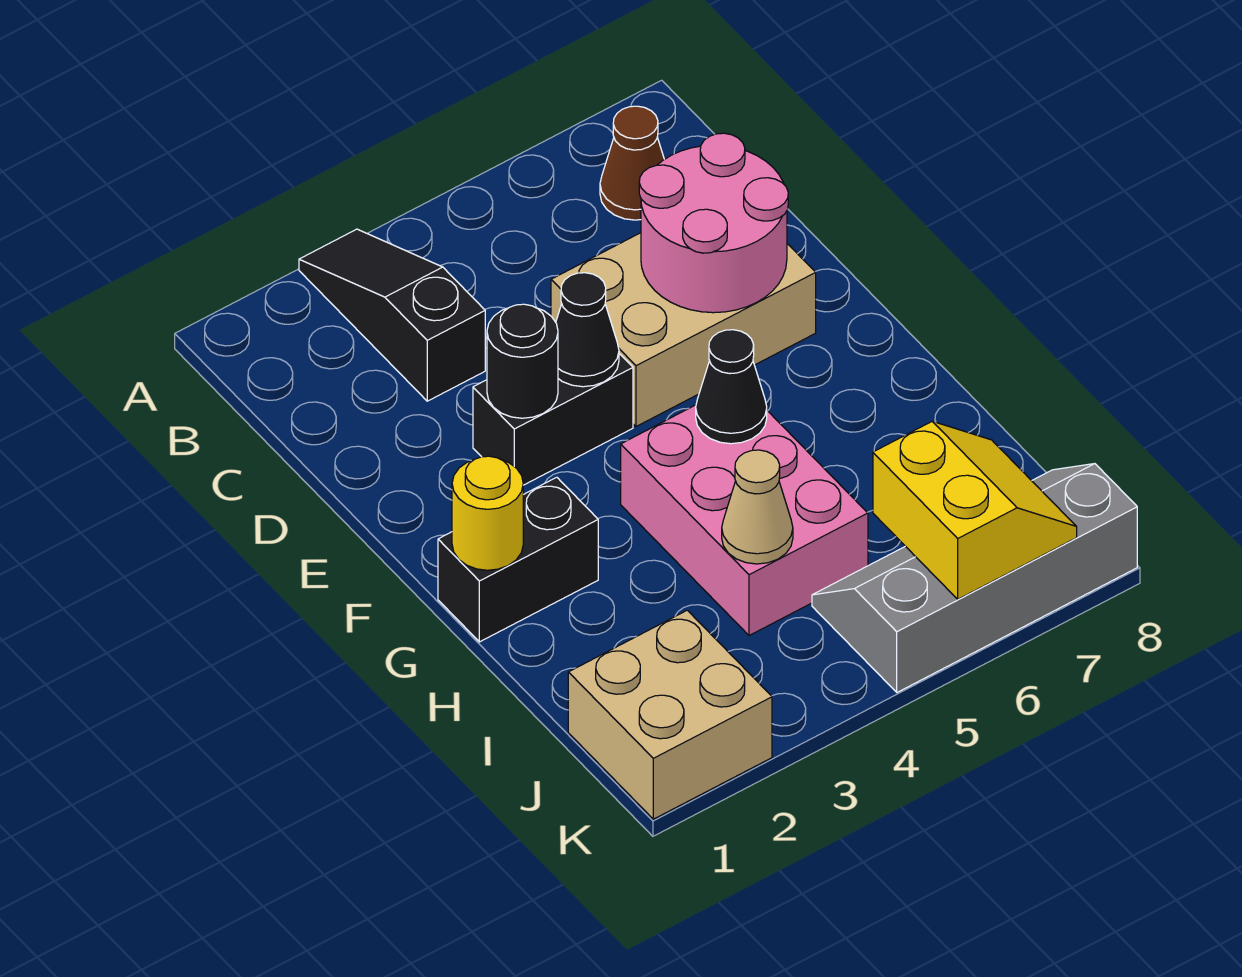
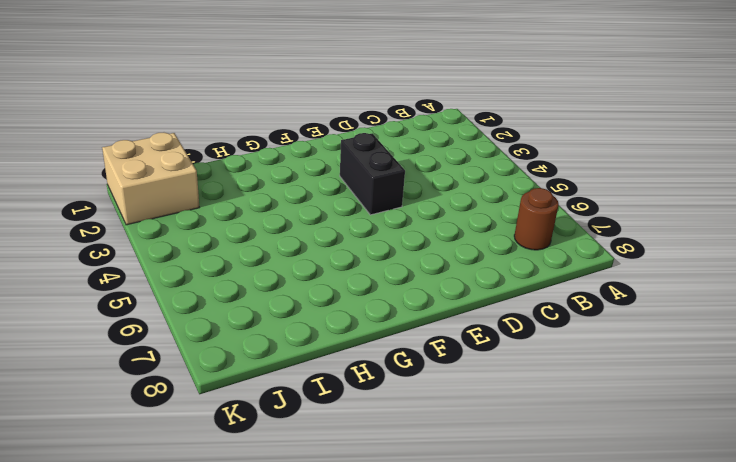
brown round brick B7 level 1 -> brown cone B7 level 1
none -> black slope A3:C3 level 1 top C
none -> tan brick D5:E7 level 1
none -> black brick G1:G2 level 1

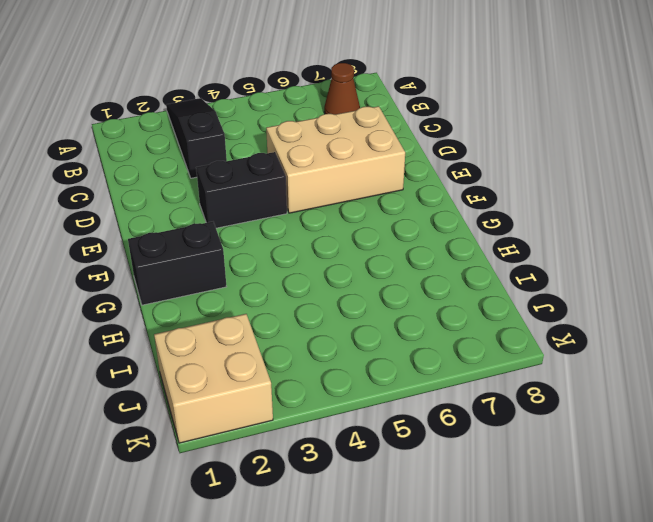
none -> pink brick G4:I5 level 1
none -> grey slope J5:K8 level 1 top K
none -> pink round brick D6:E7 level 2

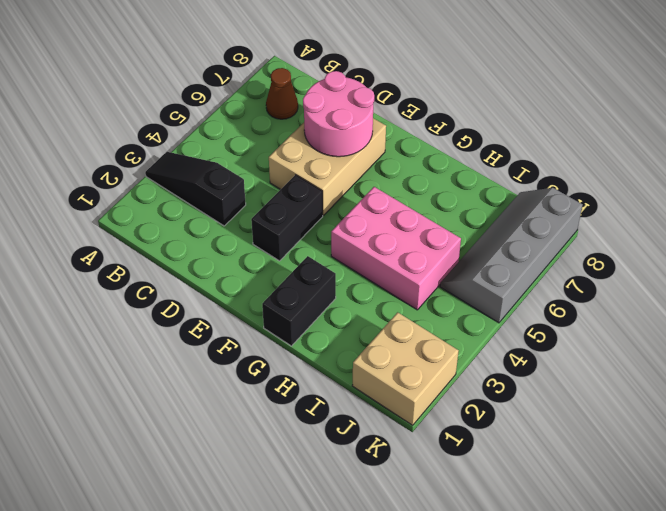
none -> black round brick E3 level 2
none -> black cone E4 level 2
none -> yellow round brick G1 level 2

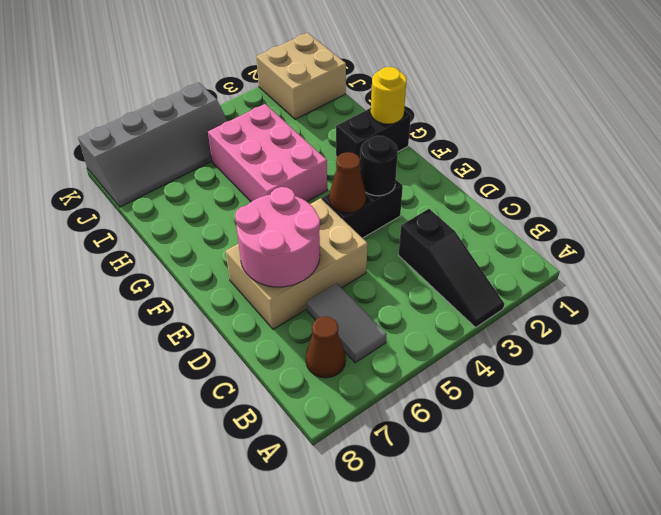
grey tile B6:C6 level 1 -> none
brown cone E4 level 2 -> black cone E4 level 2
none -> black cone G5 level 2
none -> tan cone I4 level 2
none -> yellow slope J6:K7 level 2 top 6

